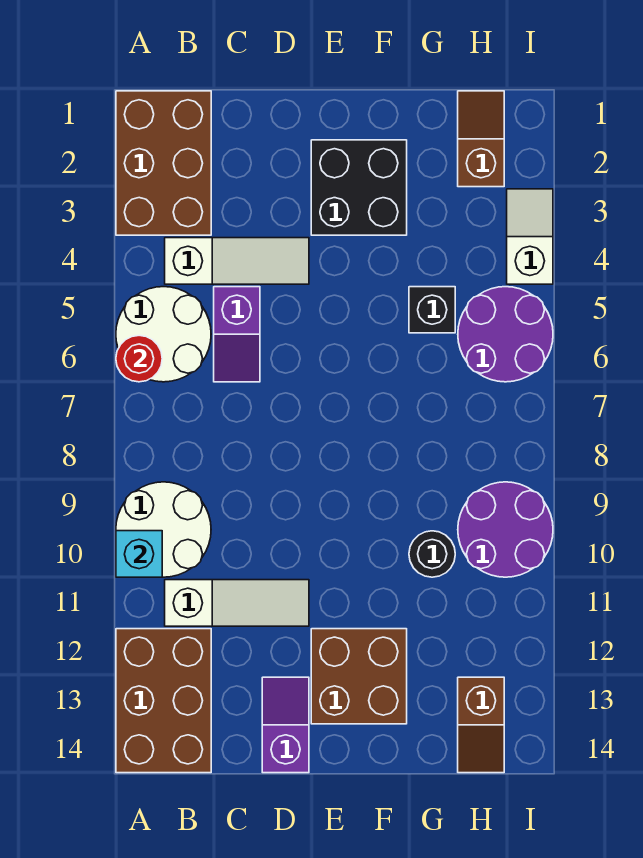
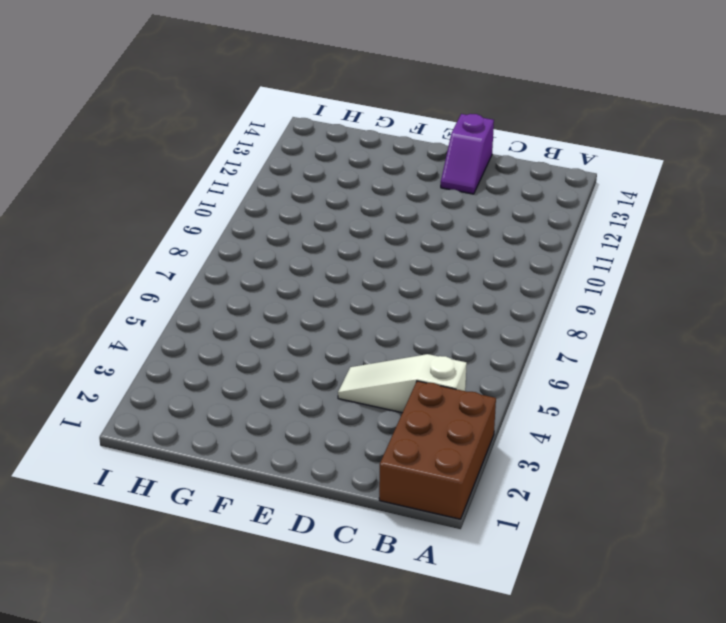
none -> white round brick A5:B6 level 1
none -> white round brick A9:B10 level 1
none -> brown brick A12:B14 level 1

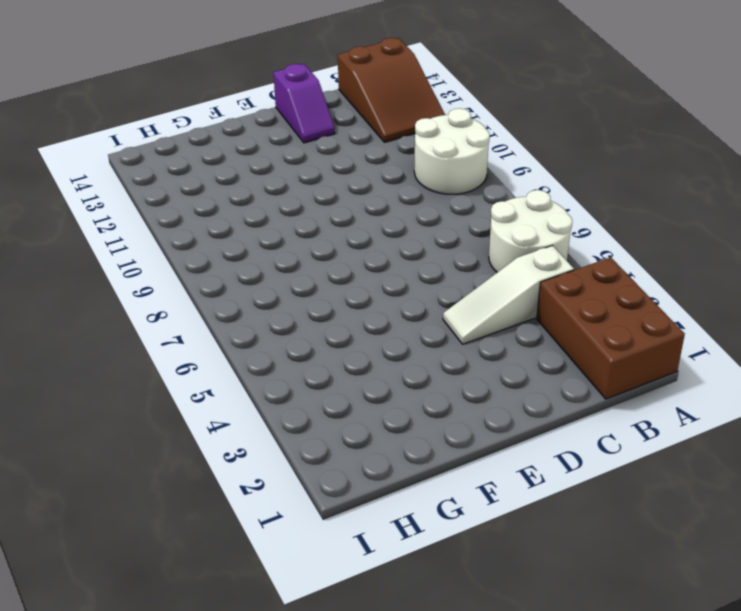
brown slope A12:B14 level 1 top 14 -> brown brick A12:B14 level 1
none -> white slope B11:D11 level 1 top B
none -> purple slope C5:C6 level 1 top 5
none -> black brick E2:F3 level 1

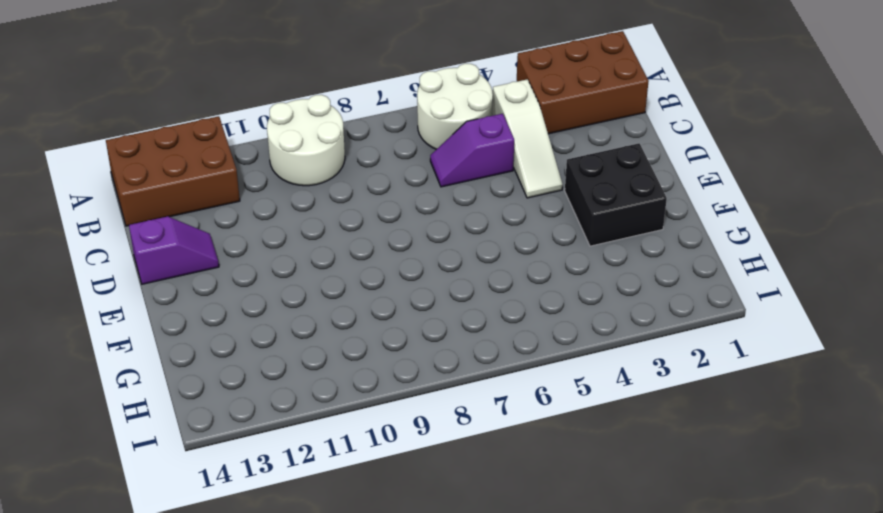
none -> white slope B11:D11 level 1 top B
none -> brown brick E12:F13 level 1
none -> black brick G5 level 1

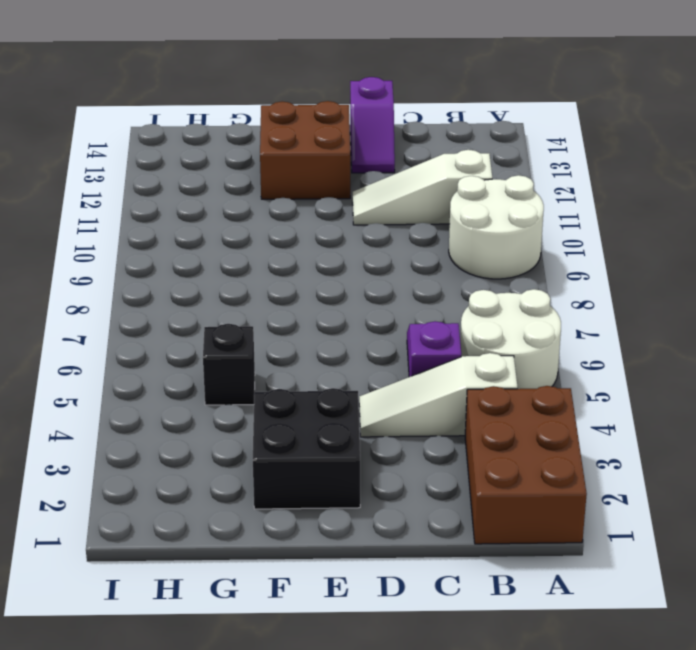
none -> brown brick A12:B14 level 1
none -> black round brick G10 level 1
none -> brown slope H1:H2 level 1 top 2

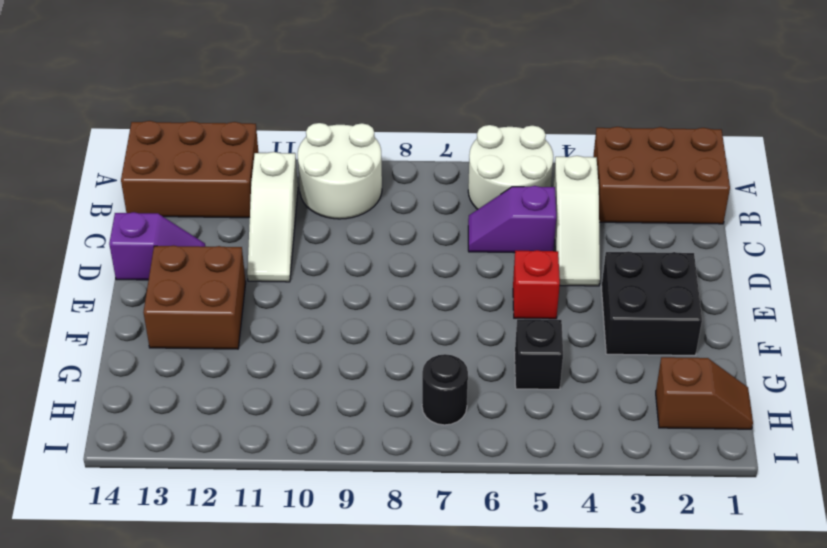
red brick E5 level 1 -> none
black round brick H7 level 1 -> black round brick G10 level 1
none -> purple round brick H5:I6 level 1
none -> purple round brick H9:I10 level 1
none -> brown slope H13:H14 level 1 top 13

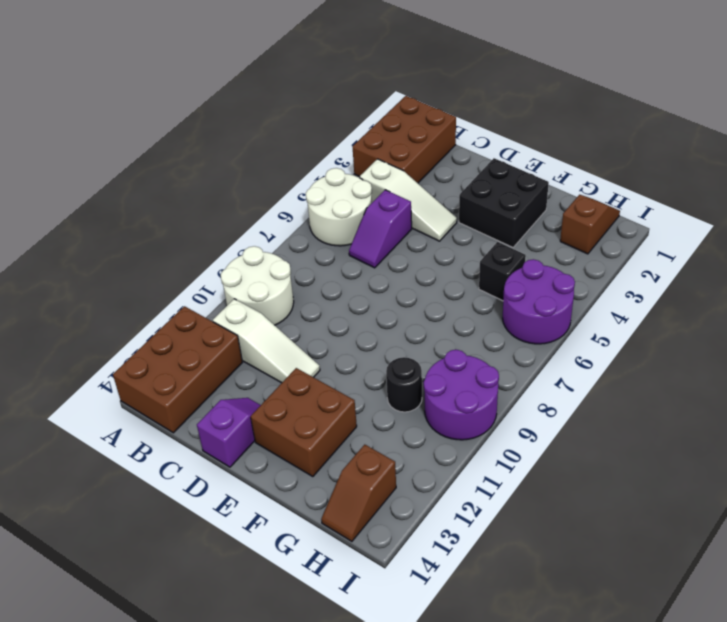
none -> white slope I3:I4 level 1 top 4
none -> red round brick A6 level 2
none -> cyan brick A10 level 2

